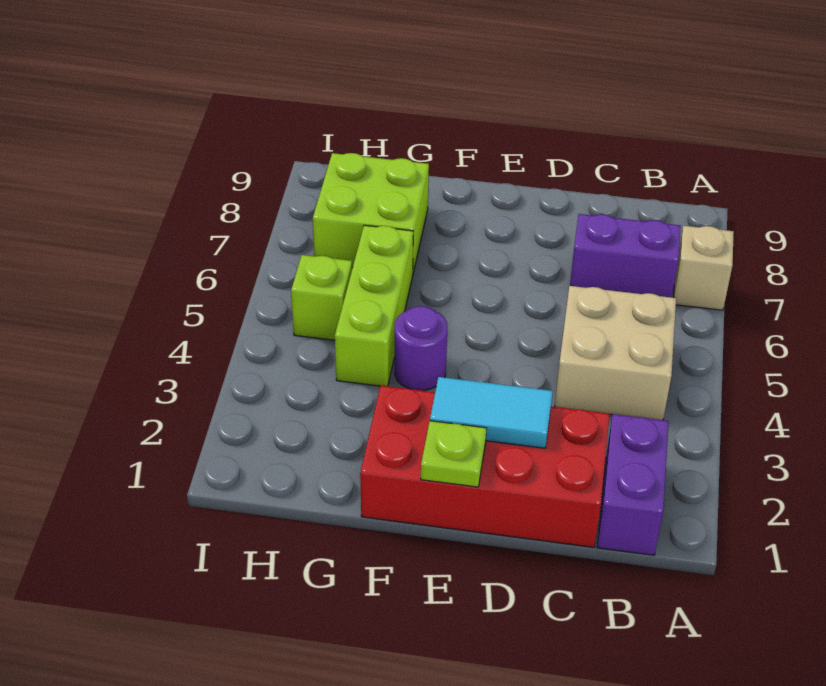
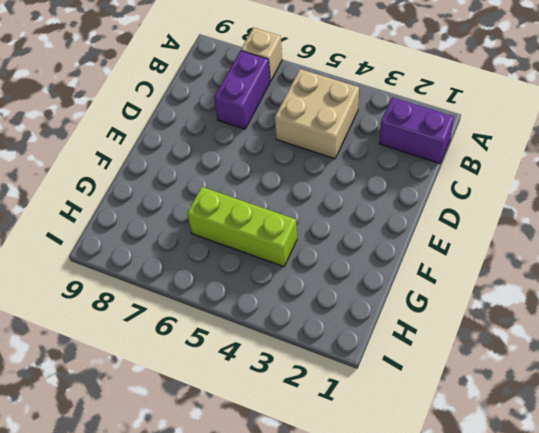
none -> red brick C1:F2 level 1
none -> purple round brick F4 level 1

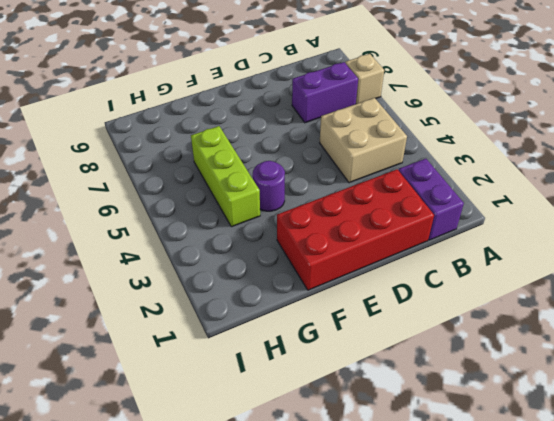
none -> lime brick G7:H8 level 1
none -> lime brick H5 level 1

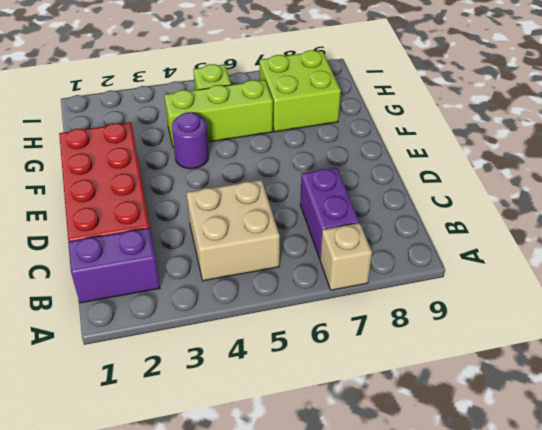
none -> cyan tile D2:E2 level 2
none -> lime plate E1 level 2

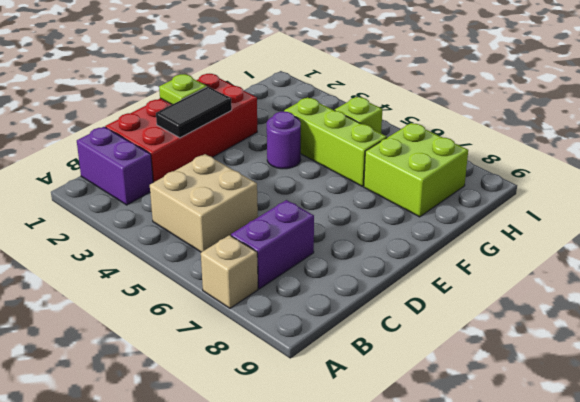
black tile D2:E2 level 2 -> cyan tile D2:E2 level 2

